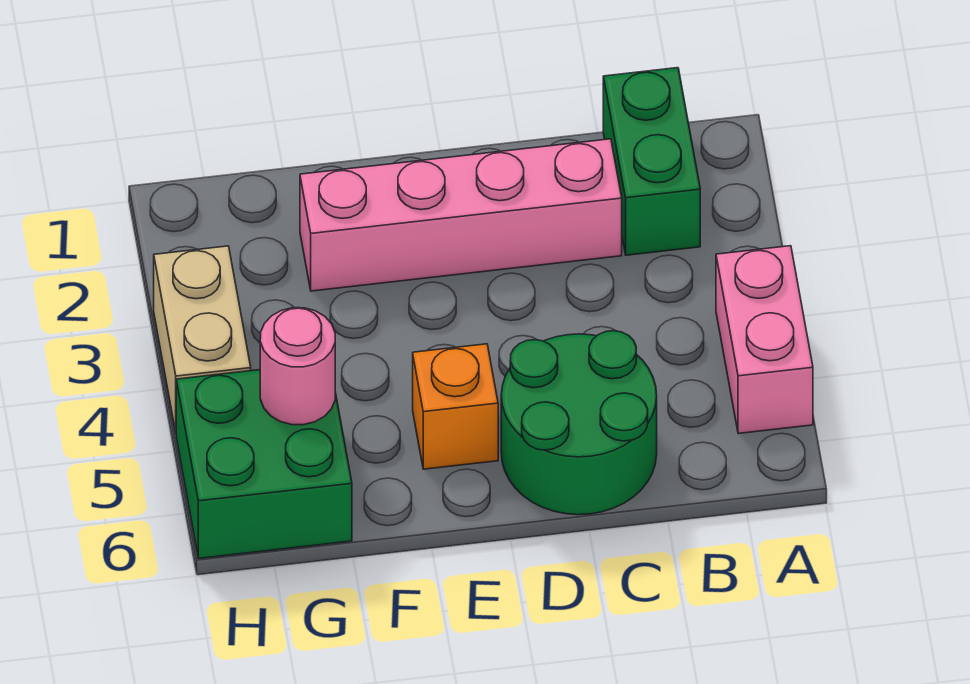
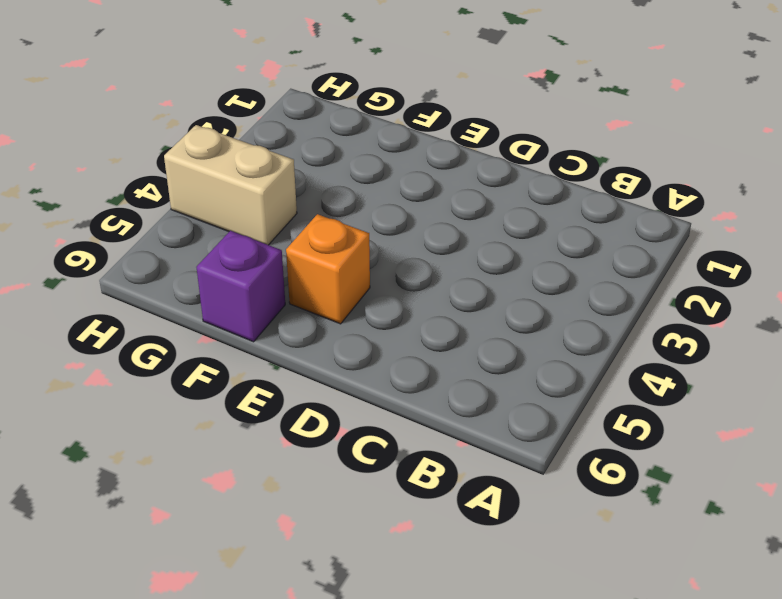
purple brick F6 level 1 -> none
tan brick G4:H4 level 1 -> tan brick H3:H4 level 1
none -> pink brick A4:A5 level 1
none -> green brick B1:B2 level 1

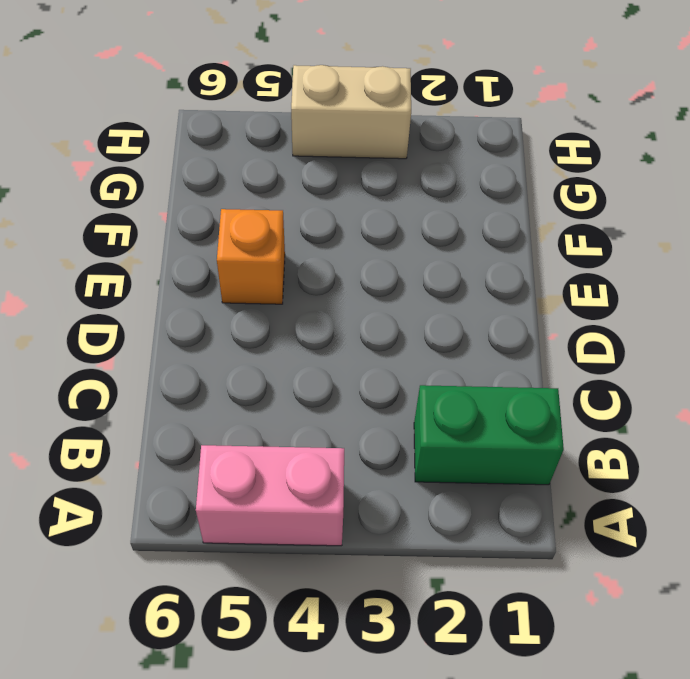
none -> pink brick C2:F2 level 1
none -> green round brick C5:D6 level 1

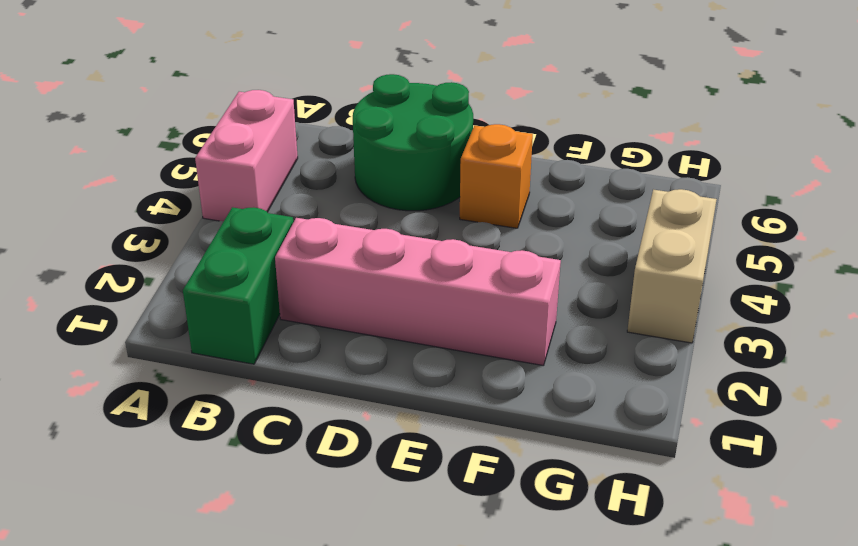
none -> green brick G5:H6 level 1
none -> pink round brick G5 level 2

